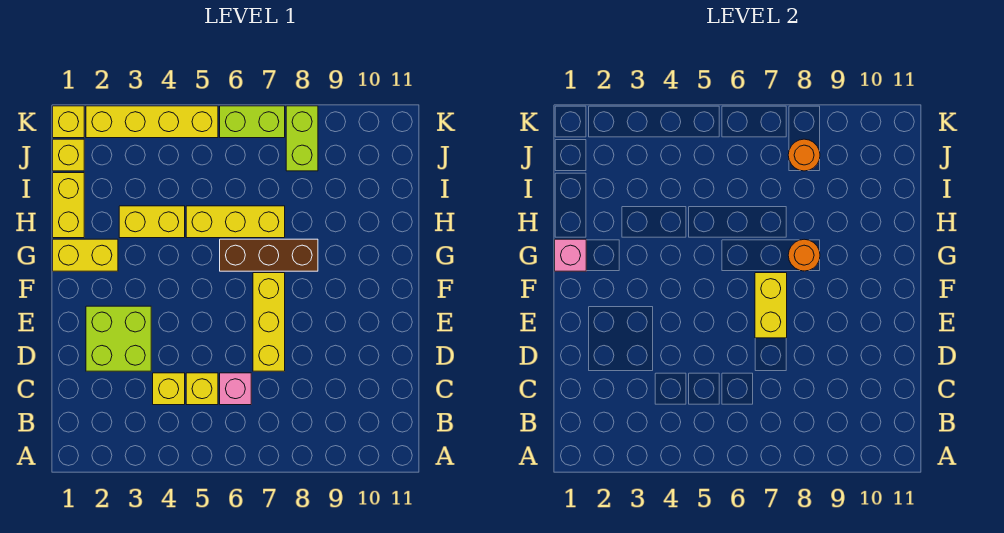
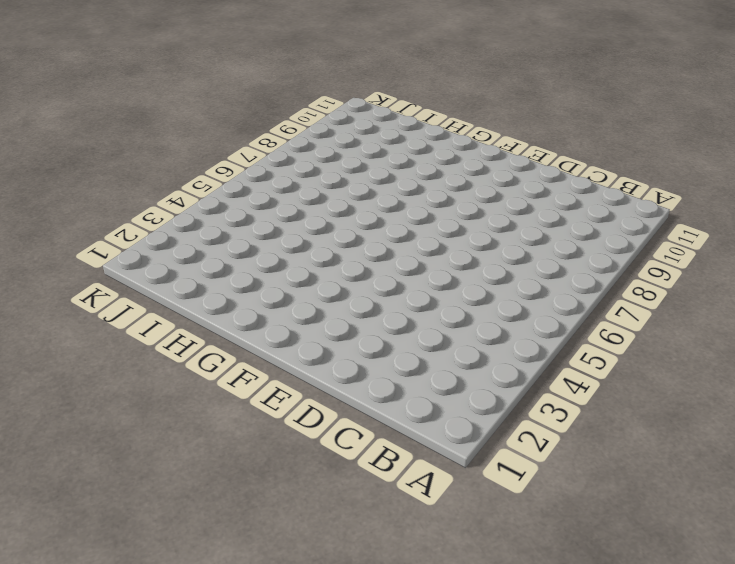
none -> yellow brick C4 level 1
none -> yellow brick C5 level 1
none -> pink brick C6 level 1

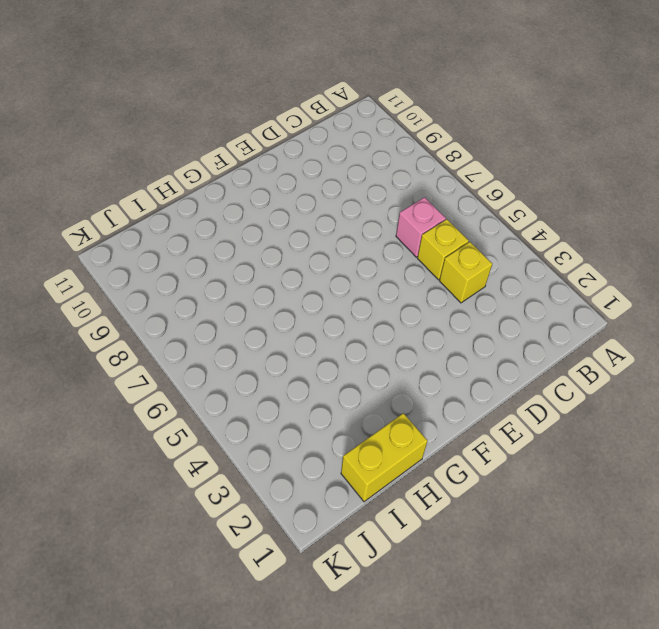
none -> lime brick D2:E3 level 1
none -> yellow brick D7:F7 level 1
none -> yellow brick G1:G2 level 1

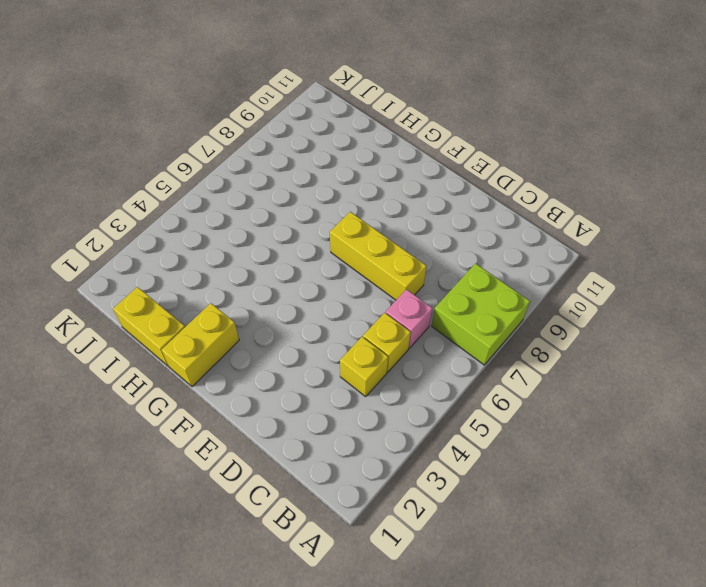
lime brick A7:B8 level 1 -> lime brick D2:E3 level 1
none -> brown brick G6:G8 level 1
none -> yellow brick H3:H4 level 1
none -> yellow brick H5:H7 level 1

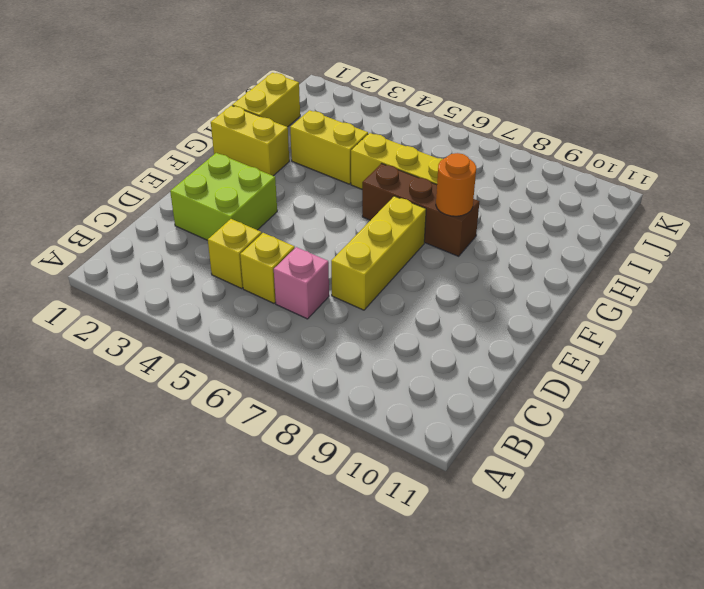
none -> yellow brick J1 level 1
none -> lime brick J8:K8 level 1
none -> yellow brick K1 level 1

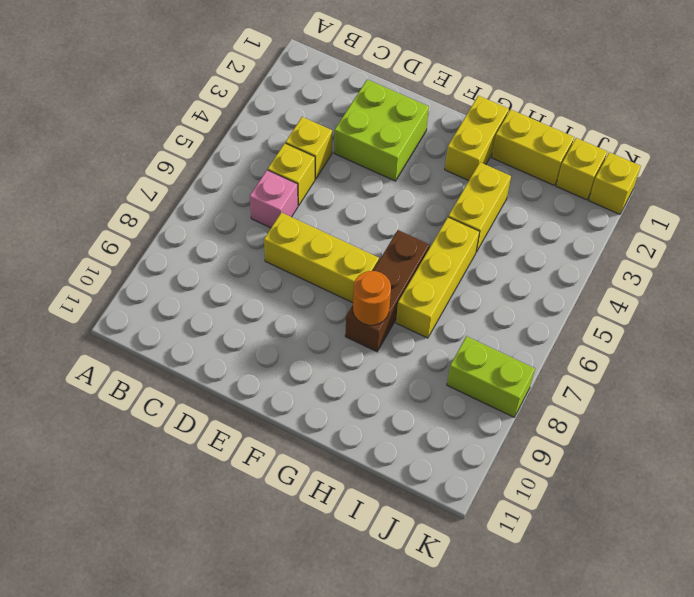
none -> yellow brick K2:K5 level 1
none -> lime brick K6:K7 level 1
none -> yellow brick E7:F7 level 2

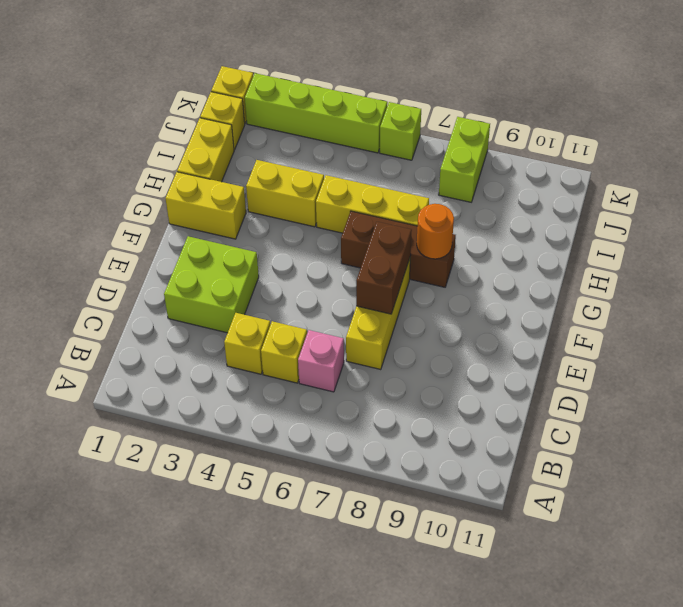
brown brick E7:F7 level 2 -> yellow brick E7:F7 level 2
lime brick K2:K5 level 1 -> yellow brick K2:K5 level 1
lime brick K6 level 1 -> lime brick K6:K7 level 1
none -> pink brick G1 level 2
none -> orange round brick J8 level 2

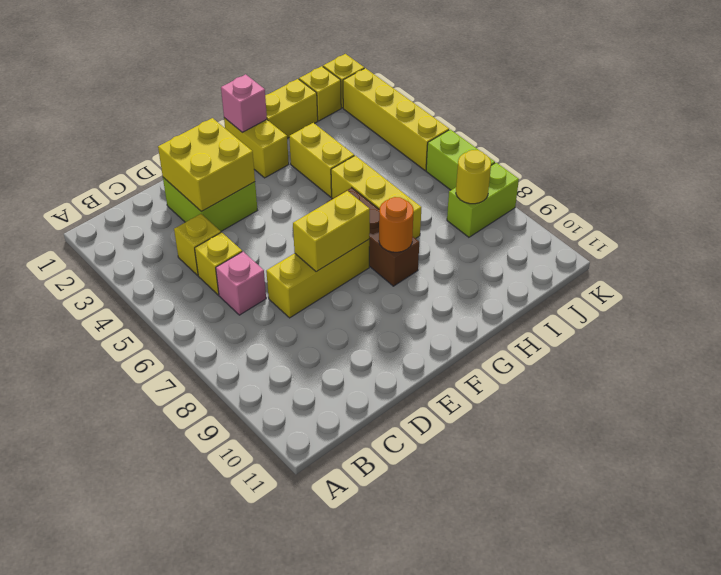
yellow brick D2:E3 level 2 -> none
yellow round brick J8 level 2 -> orange round brick J8 level 2

